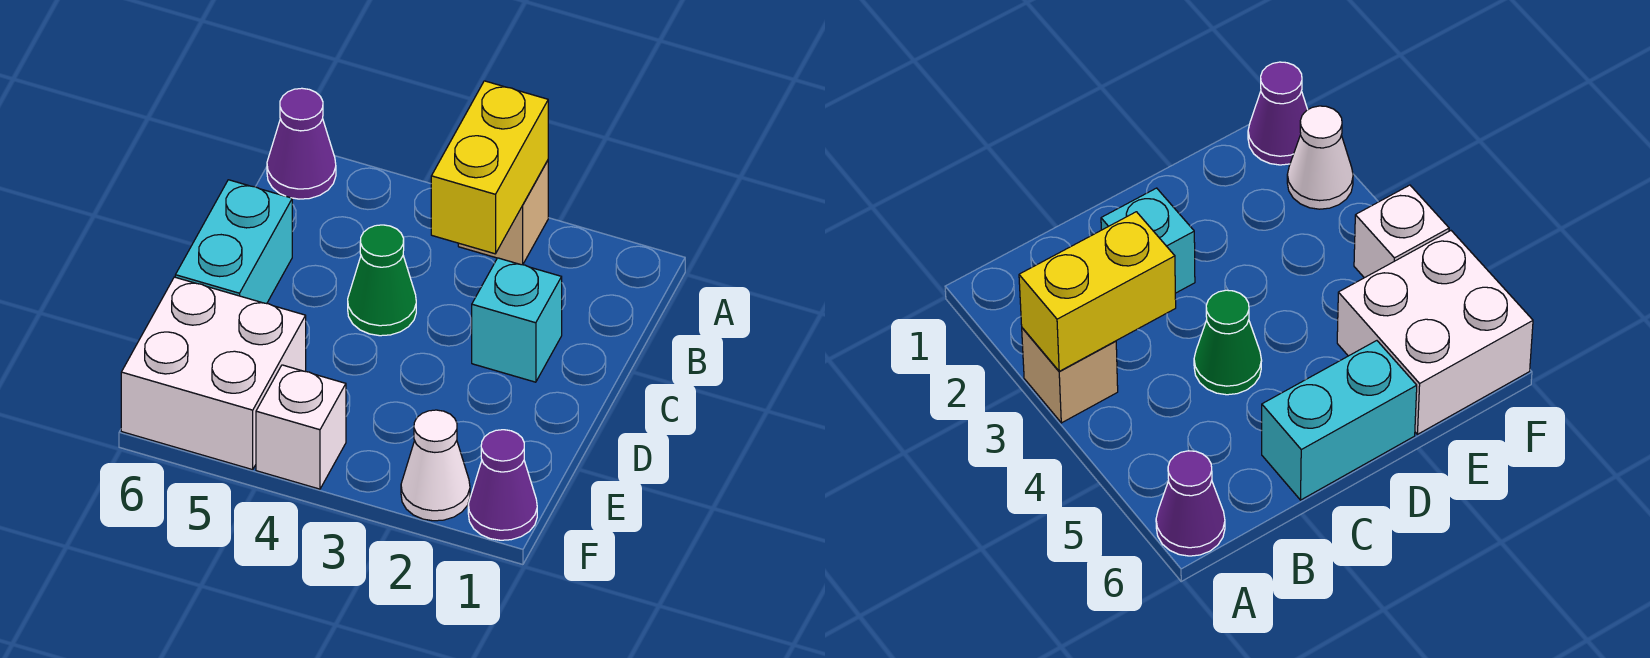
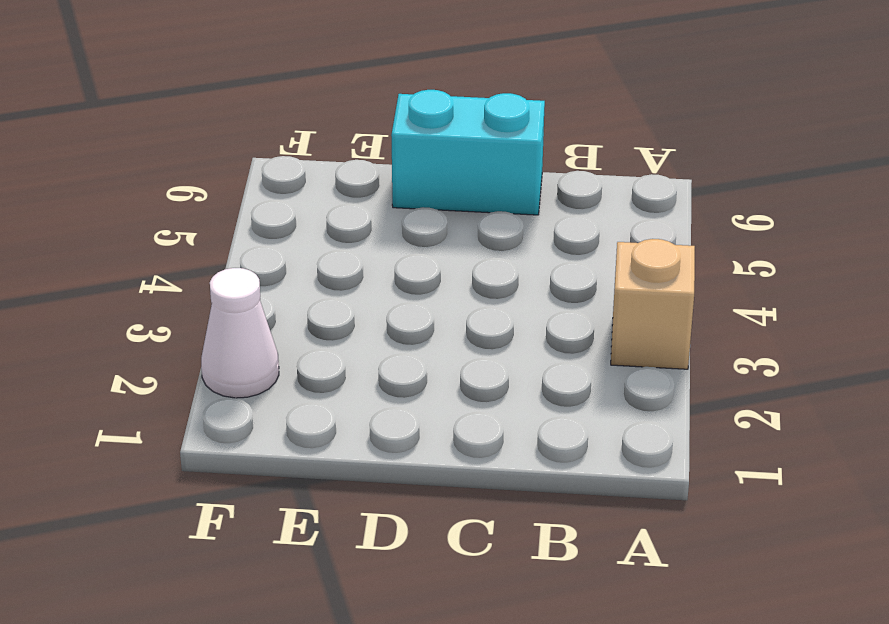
none -> purple cone A6 level 1
none -> cyan brick C2 level 1

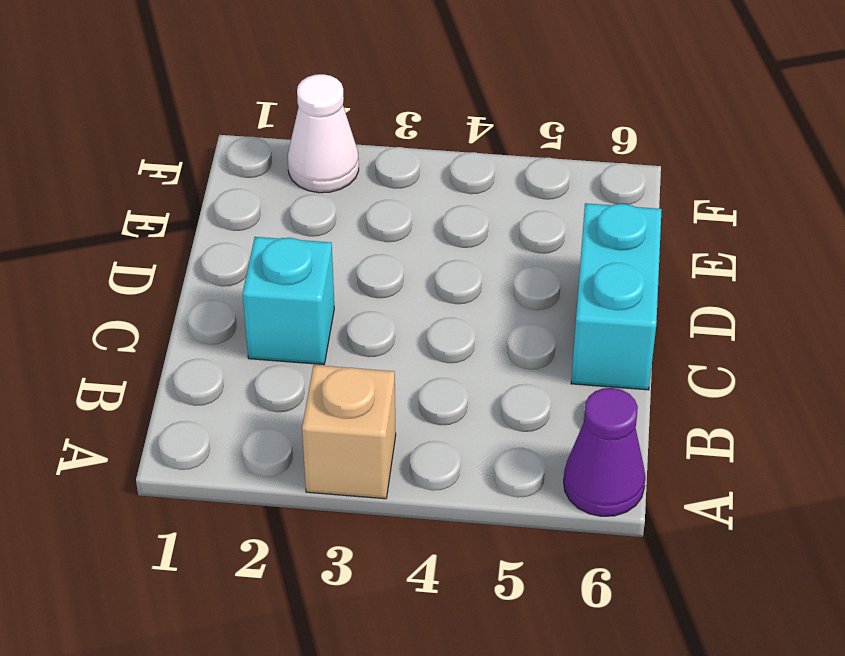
none -> green cone C4 level 1
none -> white brick E5:F6 level 1

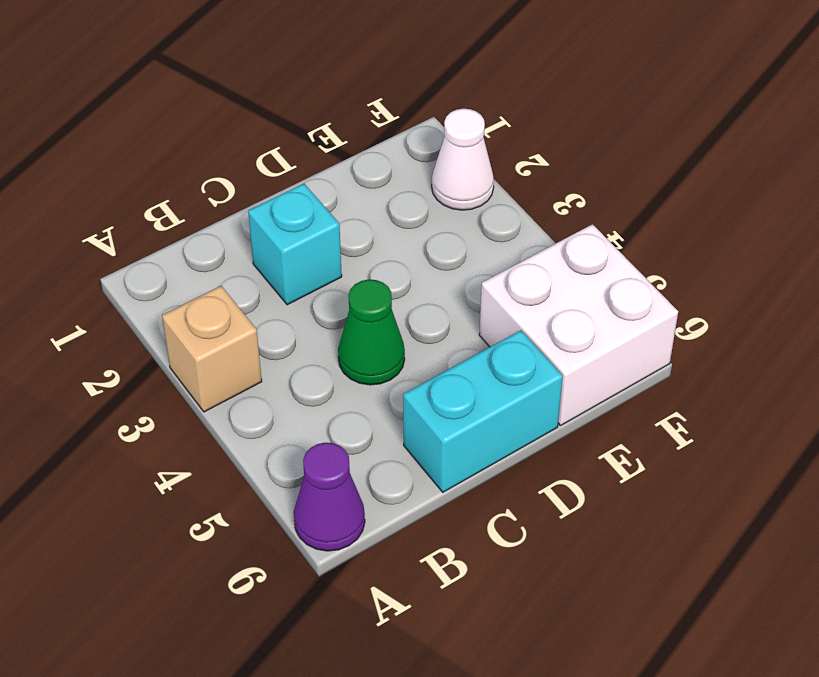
none -> purple cone F1 level 1
none -> white brick F4 level 1

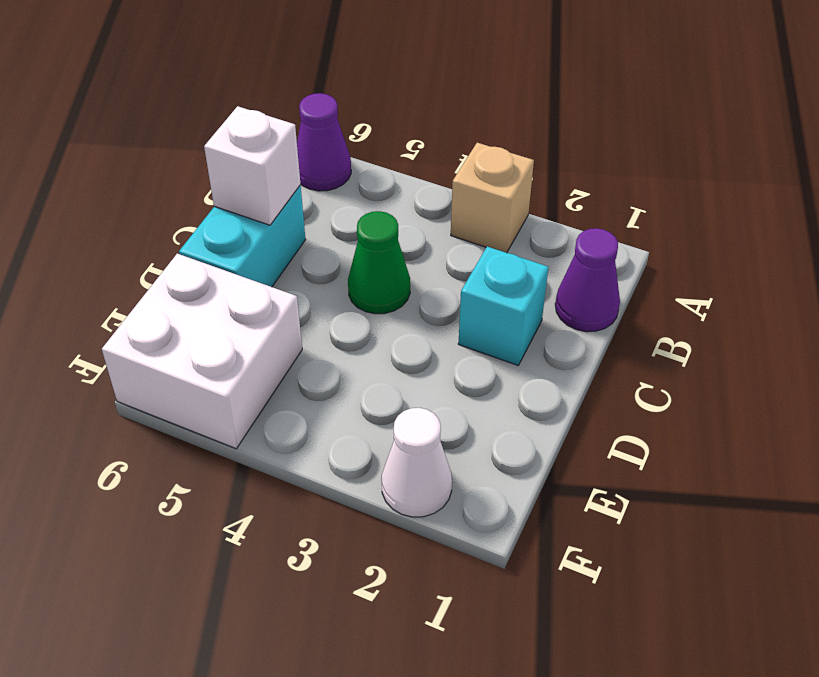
purple cone B1 level 1 -> purple cone F1 level 1
white brick C6 level 2 -> white brick F4 level 1
none -> yellow brick A3:B3 level 2

